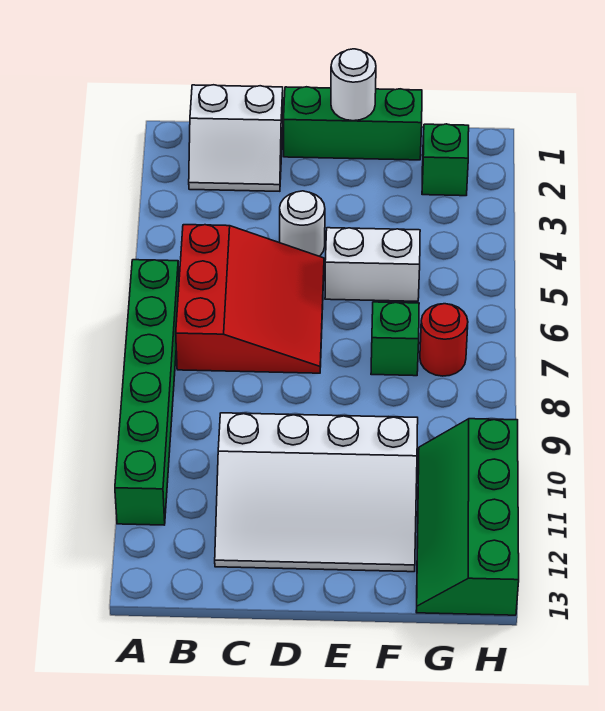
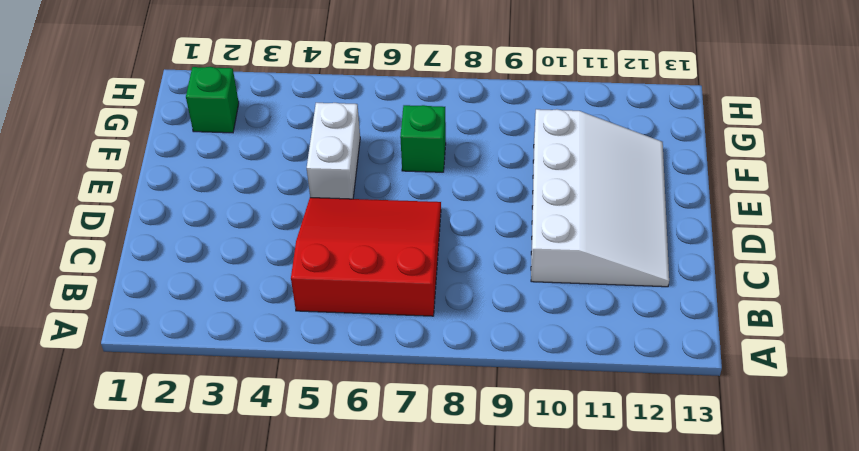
none -> green brick A6:A11 level 1
none -> white slope B1:C2 level 1 top 1
none -> green brick D1:F1 level 1

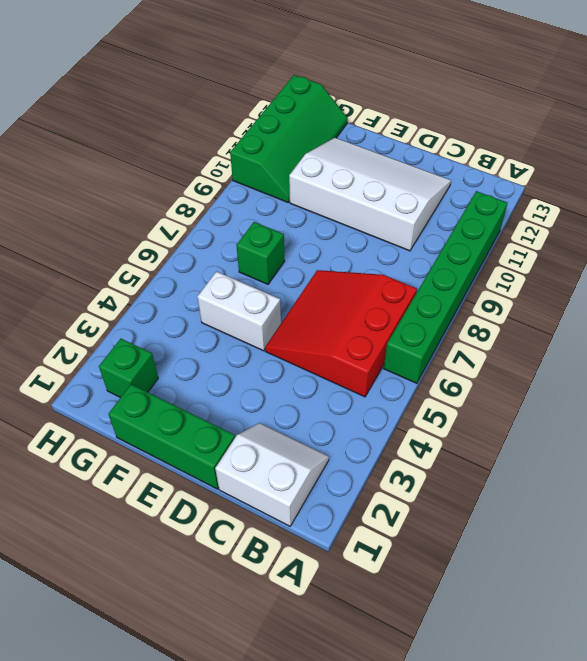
none -> white round brick D4 level 1
none -> red round brick G7 level 1
none -> white round brick E1 level 2

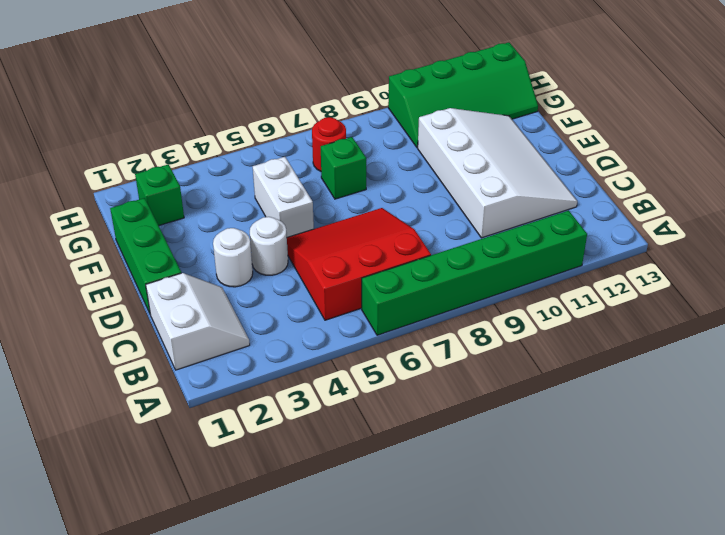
white round brick D3 level 1 -> white round brick E1 level 2

